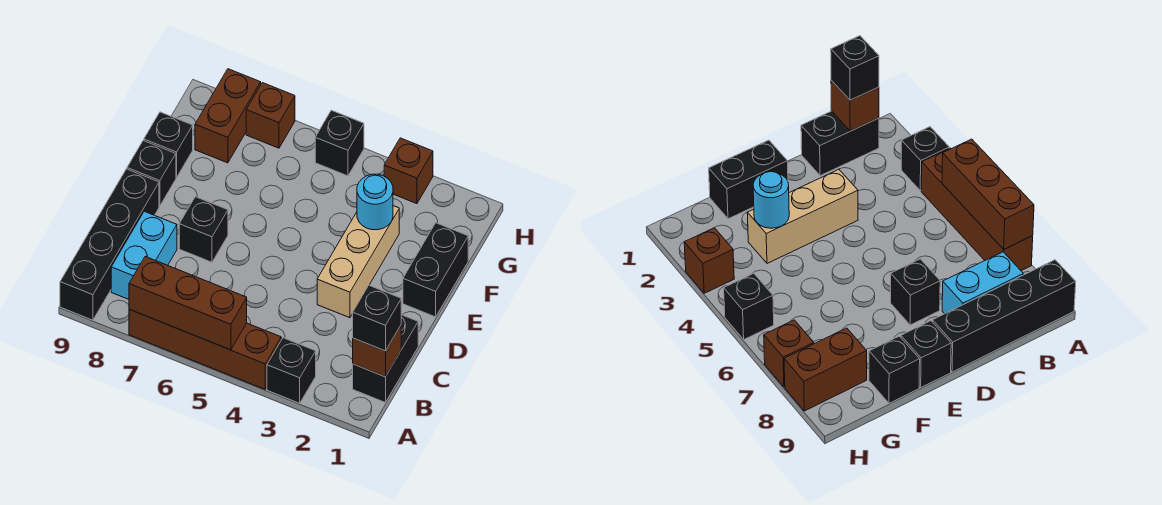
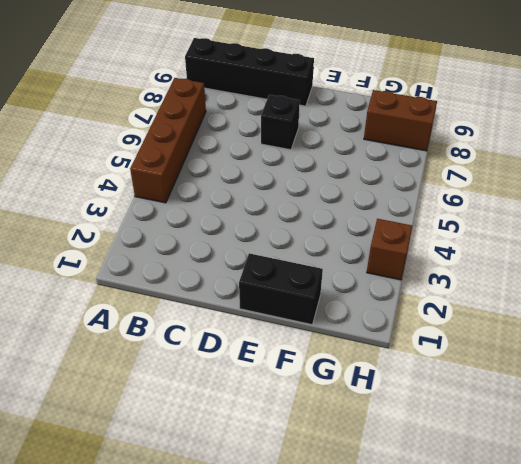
none -> black brick A3 level 1
none -> black brick B1:C1 level 1
none -> cyan brick B8:C8 level 1

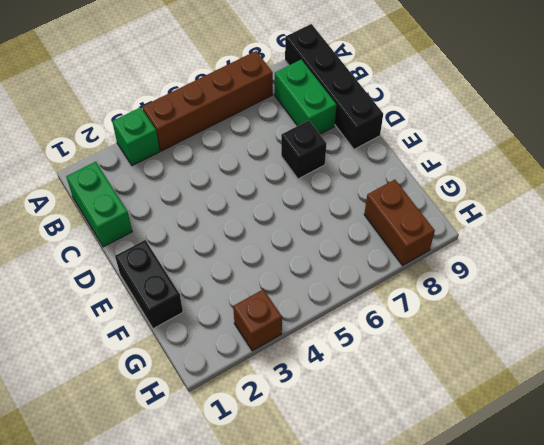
green brick A3 level 1 -> black brick A3 level 1
green brick B1:C1 level 1 -> black brick B1:C1 level 1
green brick B8:C8 level 1 -> cyan brick B8:C8 level 1
none -> tan brick D3:F3 level 1
none -> black brick E9 level 1
none -> black brick F9 level 1

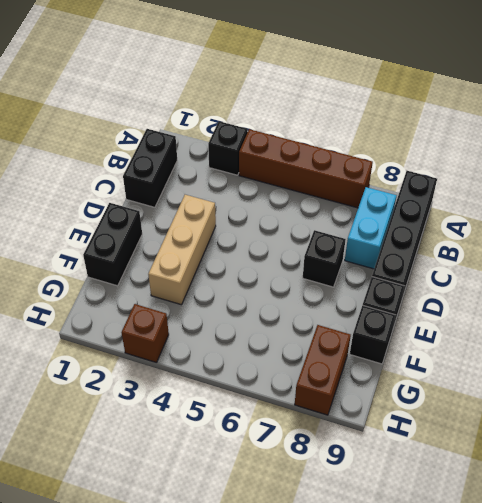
none -> black brick H5 level 1
none -> brown brick H7 level 1
none -> brown brick A5:A7 level 2

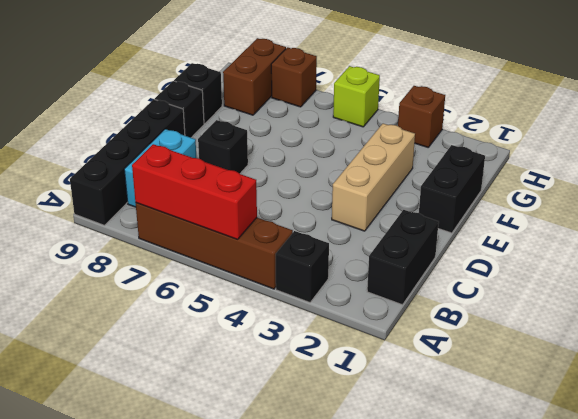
red brick A5:A7 level 2 -> brown brick A5:A7 level 2
lime brick H5 level 1 -> black brick H5 level 1
none -> brown brick B1 level 2
none -> cyan round brick F3 level 2
none -> black brick B1 level 3

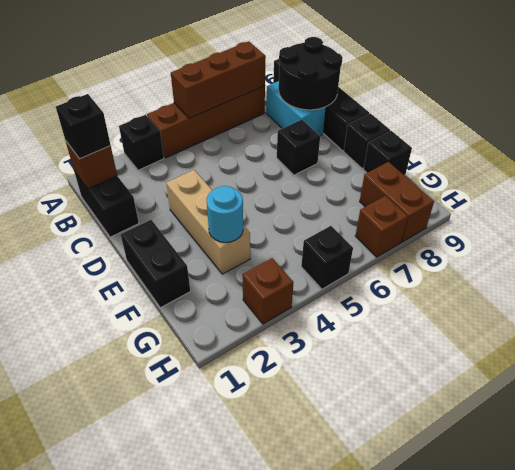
black round brick B8:C9 level 2 -> none

